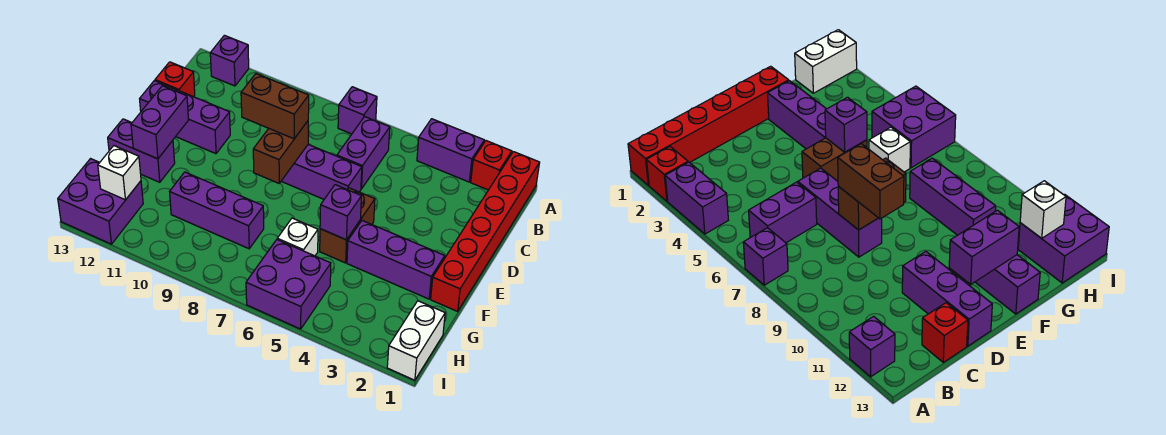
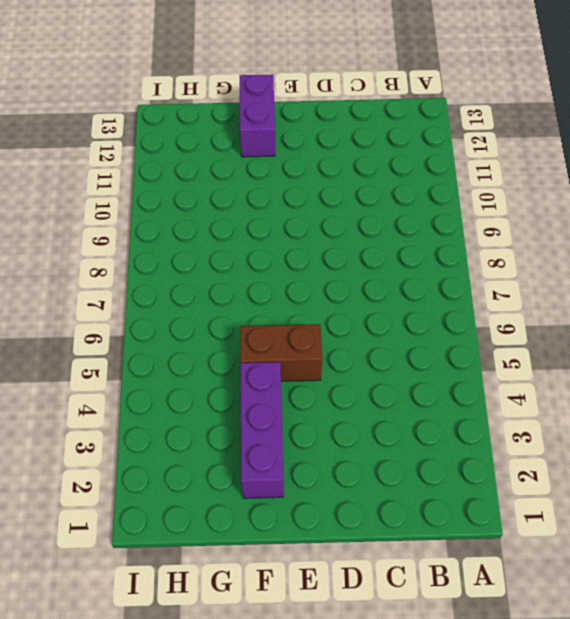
none -> red brick A1:F1 level 1
none -> red brick A2 level 1
none -> purple brick A3:A4 level 1

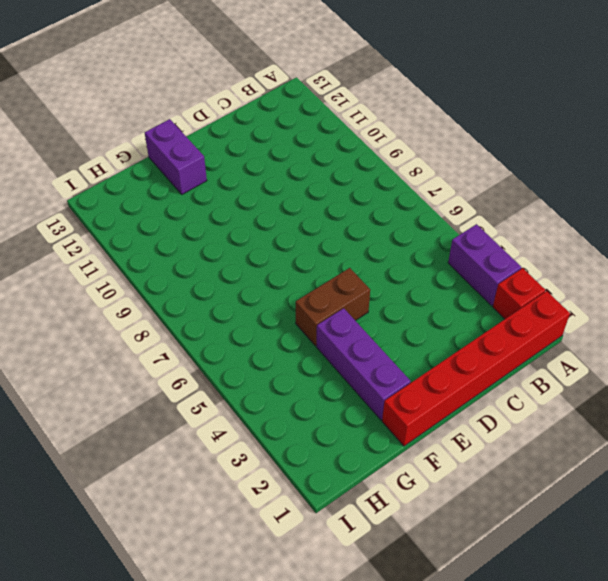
none -> purple brick A7 level 1
none -> purple brick A12 level 1
none -> purple brick B6:C6 level 1

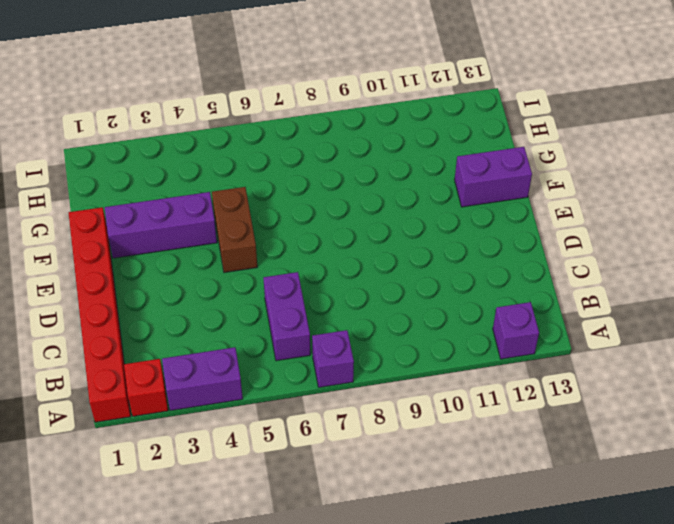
none -> red brick C13 level 1
none -> purple brick D6:D8 level 1
none -> purple brick D11:D13 level 1

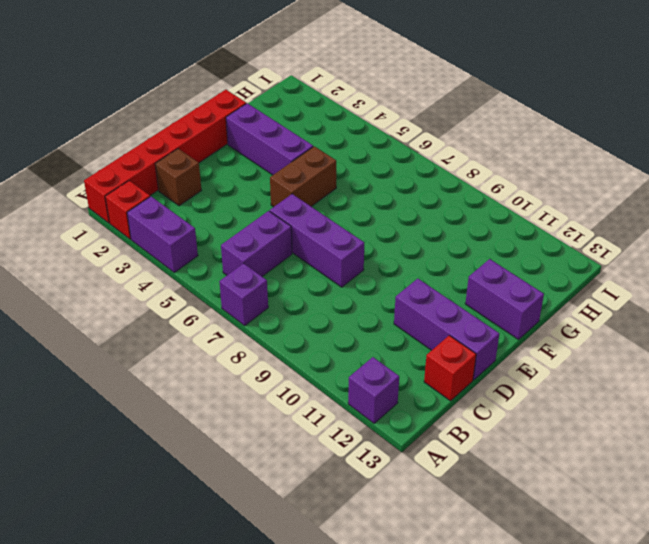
brown brick C2 level 1 -> none
none -> white brick G6 level 1
none -> purple brick G8:G10 level 1
none -> white brick H1:I1 level 1

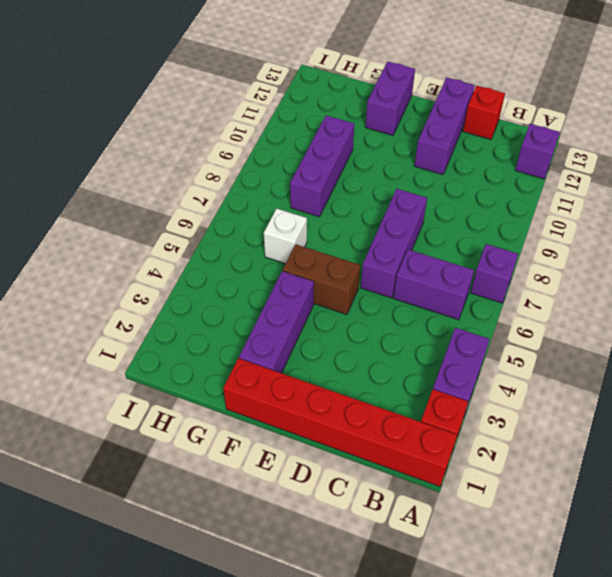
none -> white brick H1:I1 level 1
none -> purple brick H5:I6 level 1
none -> purple brick H12:I13 level 1

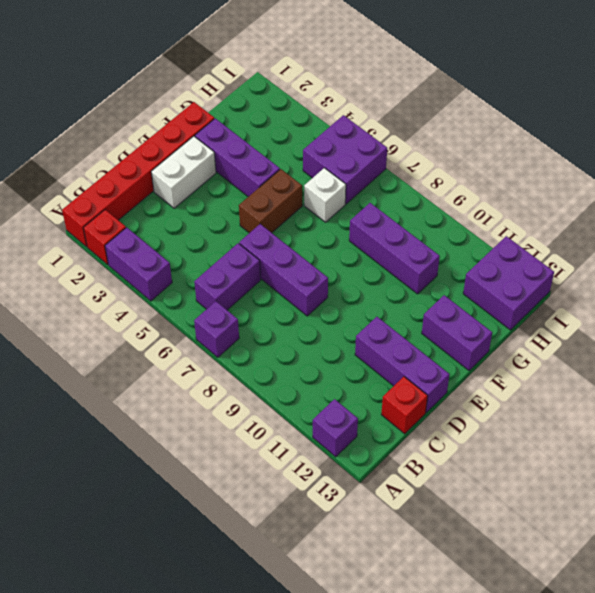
white brick D2:E2 level 1 -> white brick H1:I1 level 1
none -> brown brick D8:E8 level 2
none -> purple brick E12:F12 level 2
none -> purple brick F5 level 2

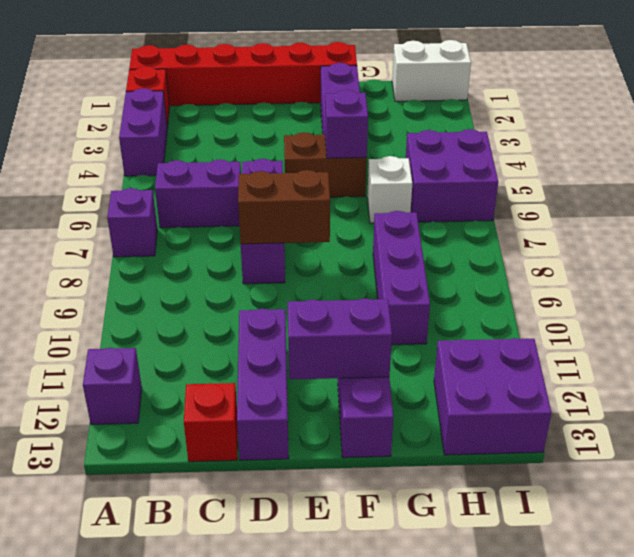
none -> white brick H12 level 2
none -> brown brick D8:D9 level 3

